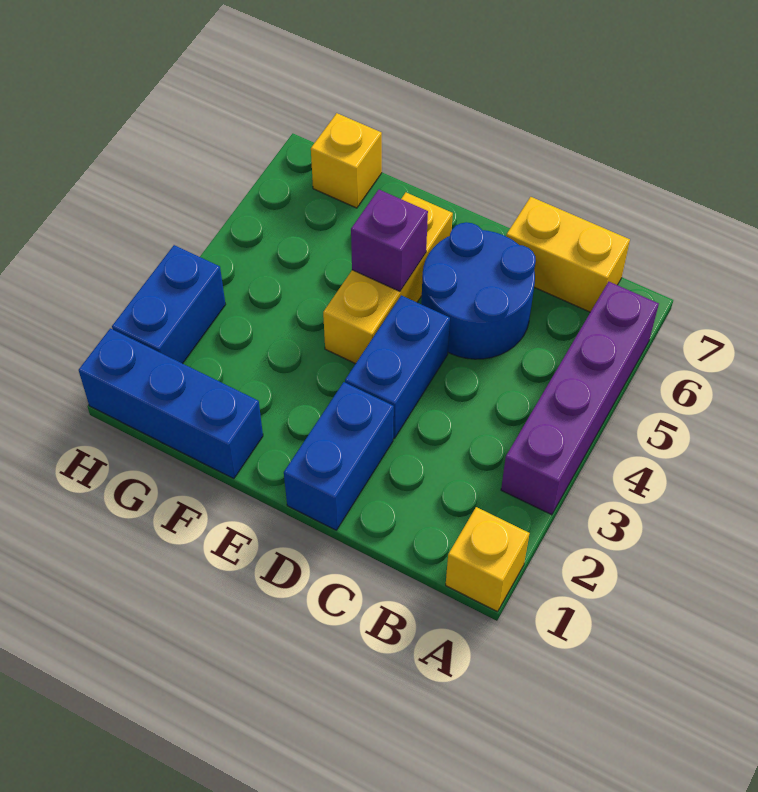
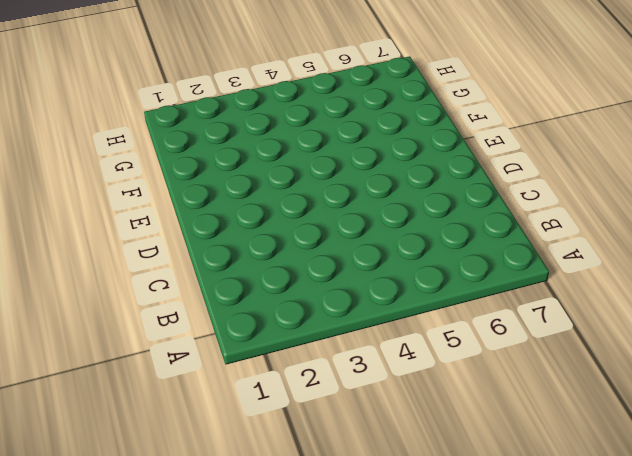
none -> yellow brick A1 level 1
none -> purple brick A3:A6 level 1

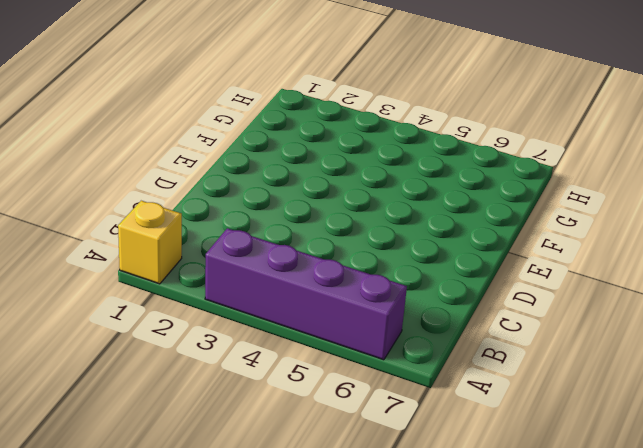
none -> yellow brick B7:C7 level 1
none -> blue round brick C5:D6 level 1

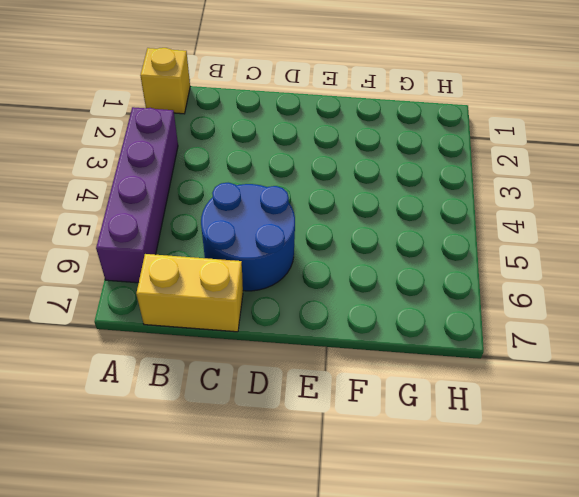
none -> blue brick D1:D2 level 1
none -> blue brick D3:D4 level 1

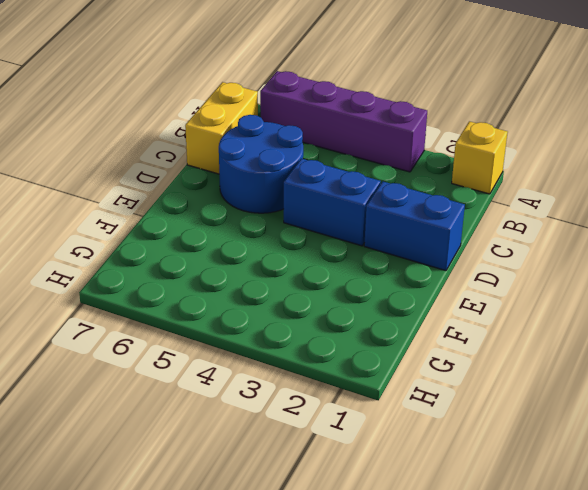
none -> yellow brick E4:E6 level 1
none -> blue brick F1:H1 level 1

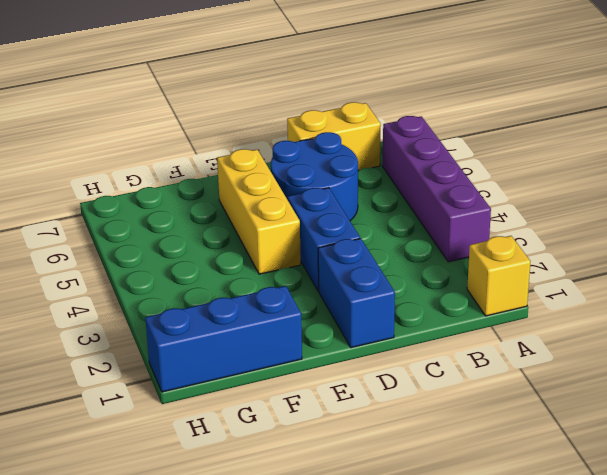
none -> yellow brick G7 level 1
none -> blue brick H2:H3 level 1

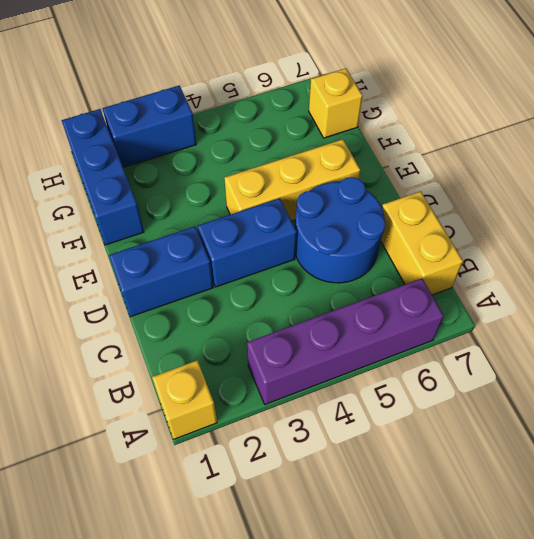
none -> purple brick E5 level 2

